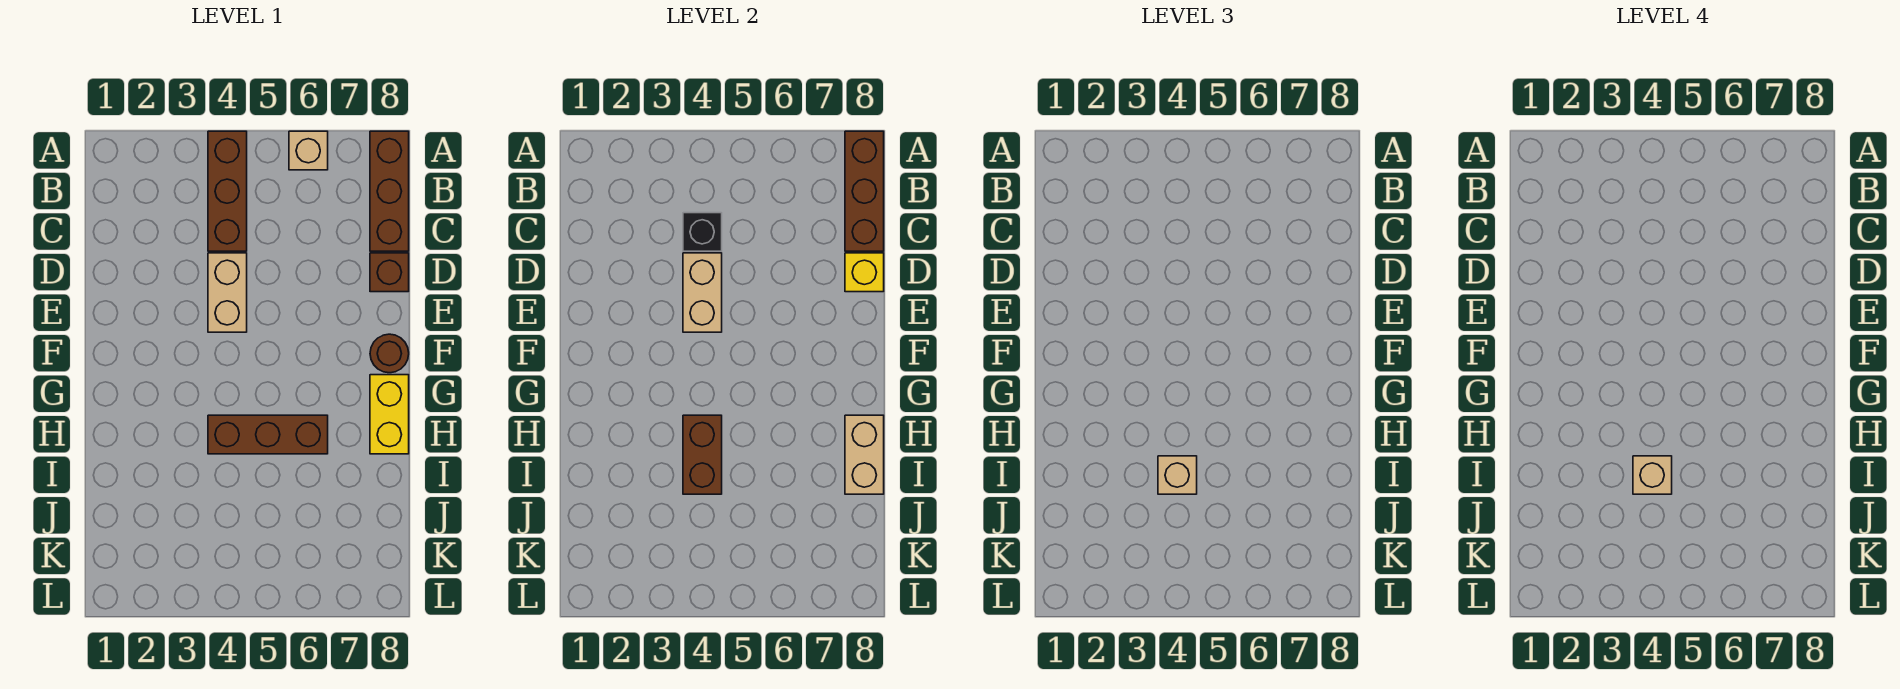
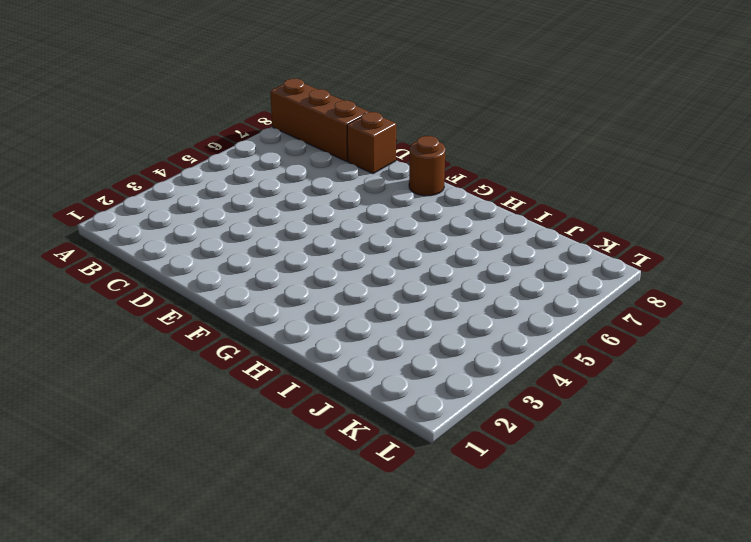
none -> brown brick A4:C4 level 1
none -> tan brick A6 level 1
none -> tan brick D4:E4 level 1

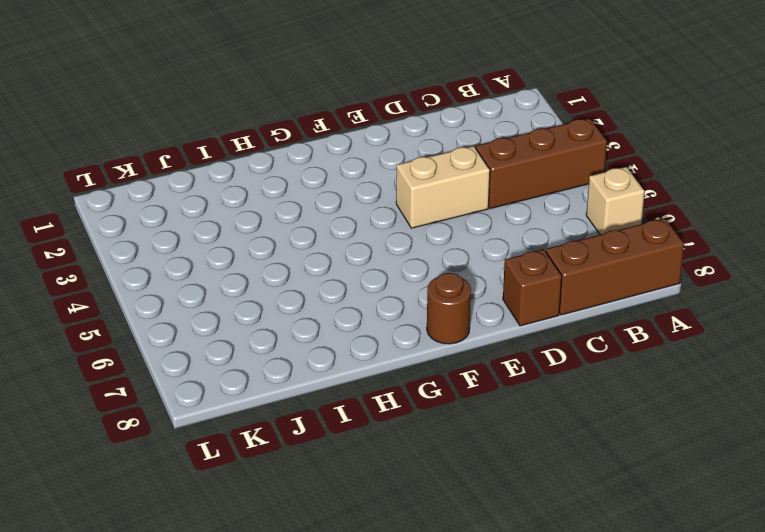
none -> yellow brick G8:H8 level 1
none -> brown brick H4:H6 level 1
none -> brown brick A8:C8 level 2

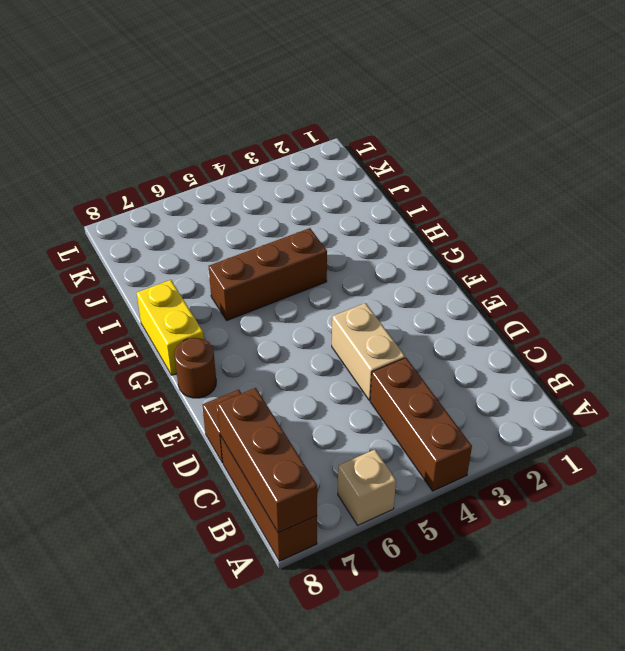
none -> black brick C4 level 2
none -> tan brick D4:E4 level 2
none -> yellow brick D8 level 2

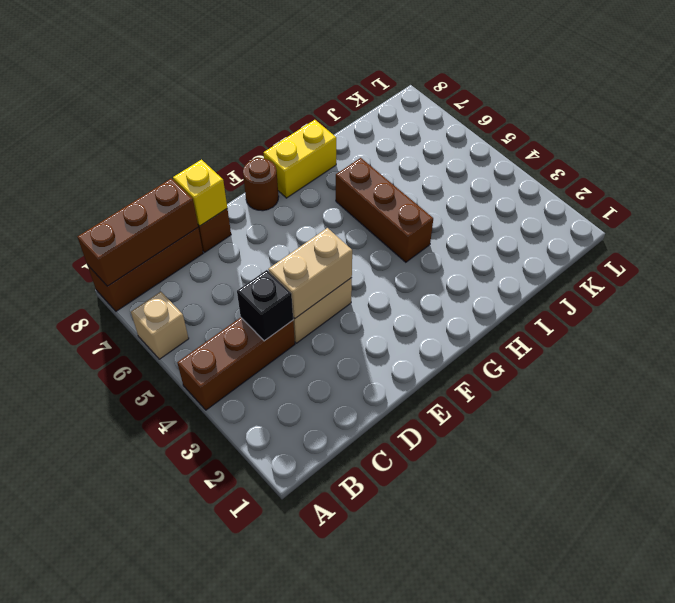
none -> brown brick H4:I4 level 2
none -> tan brick H8:I8 level 2
none -> tan brick I4 level 3

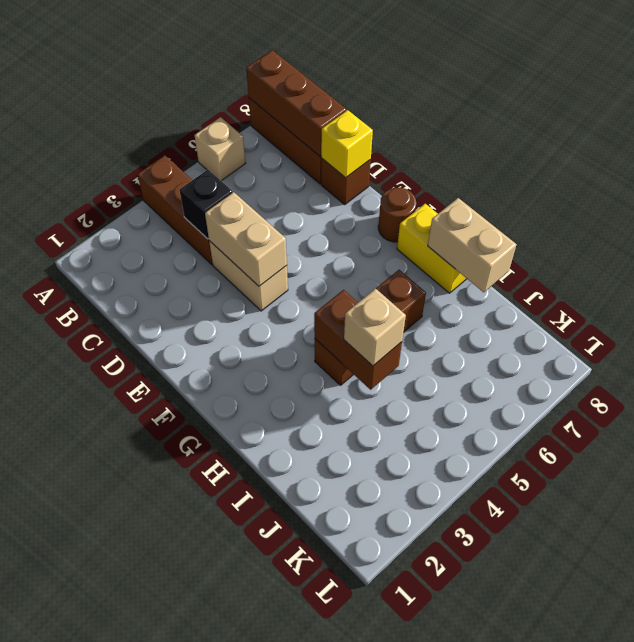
none -> tan brick I4 level 4

